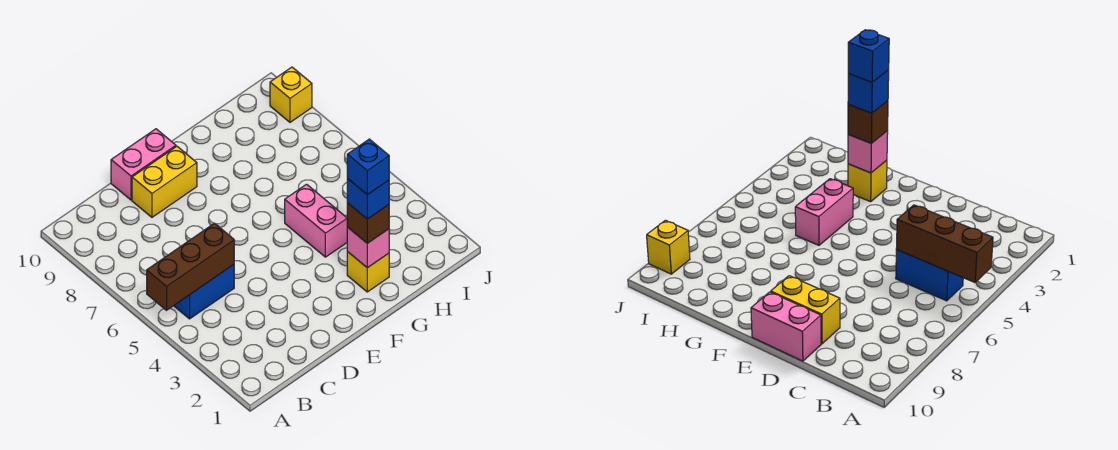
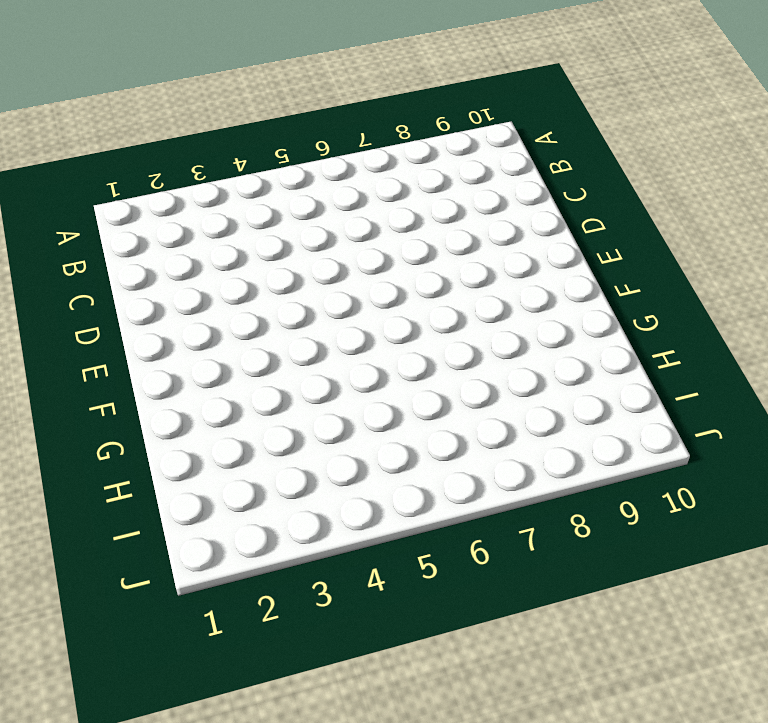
none -> blue brick B5:C5 level 1
none -> yellow brick D9:E9 level 1

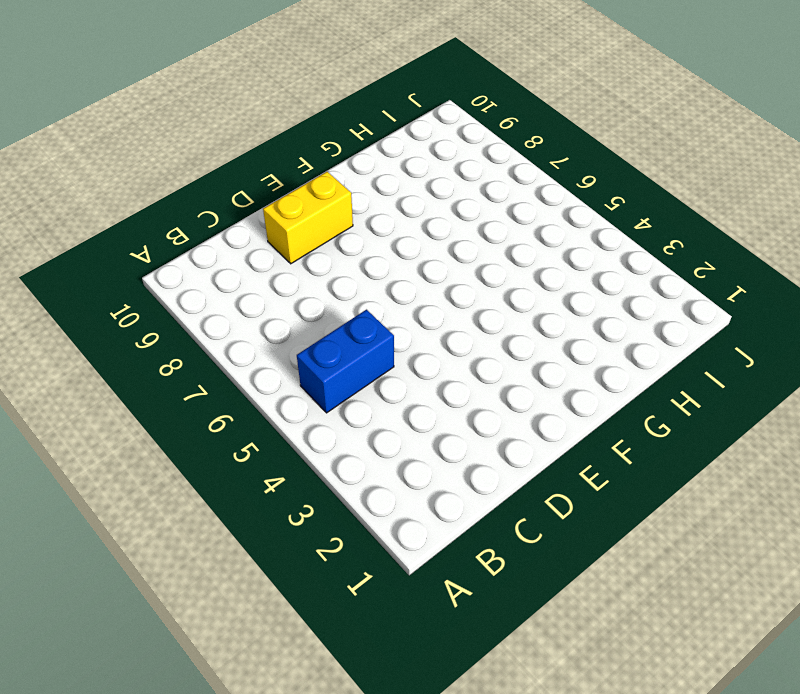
none -> pink brick D10:E10 level 1
none -> yellow brick G2 level 1

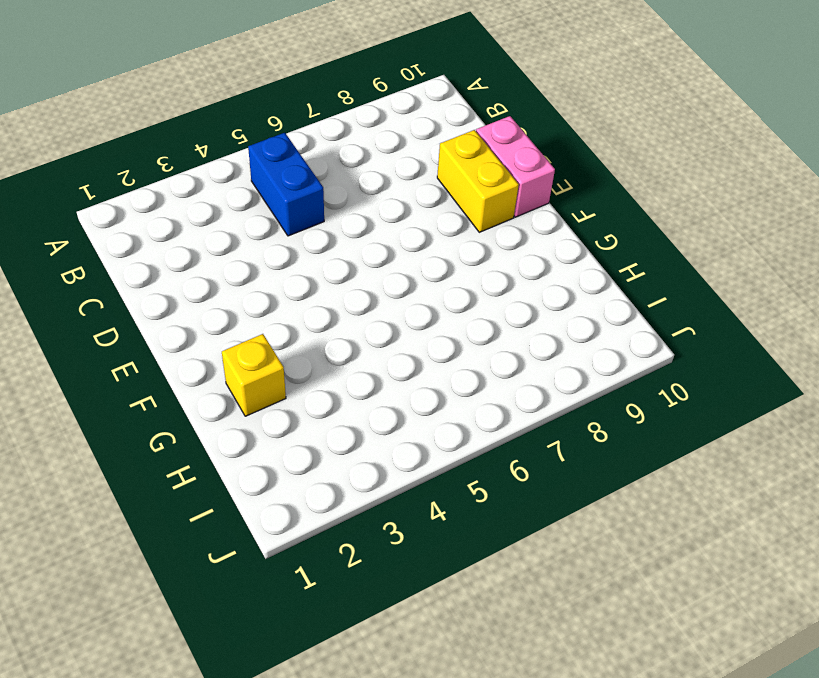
none -> pink brick G4:G5 level 1
none -> yellow brick J9 level 1

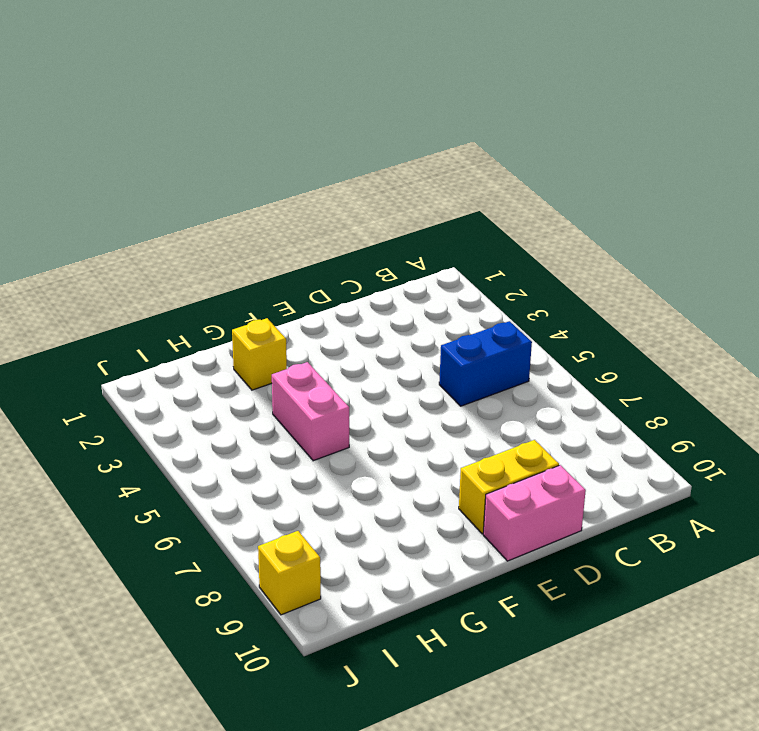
none -> brown brick A5:C5 level 2
none -> pink brick G2 level 2

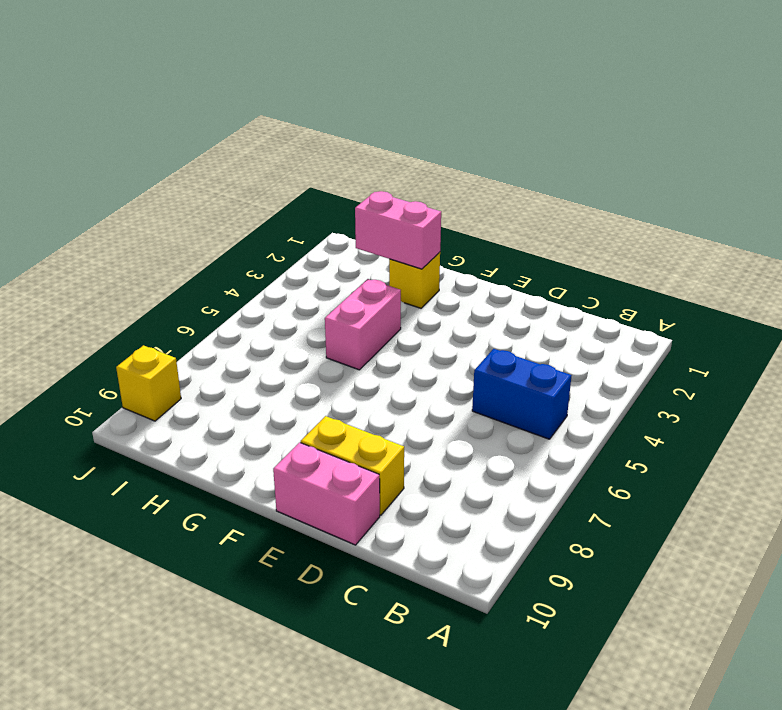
pink brick G2:H2 level 2 -> pink brick G2 level 2
none -> brown brick A5:C5 level 2
none -> brown brick G2 level 3

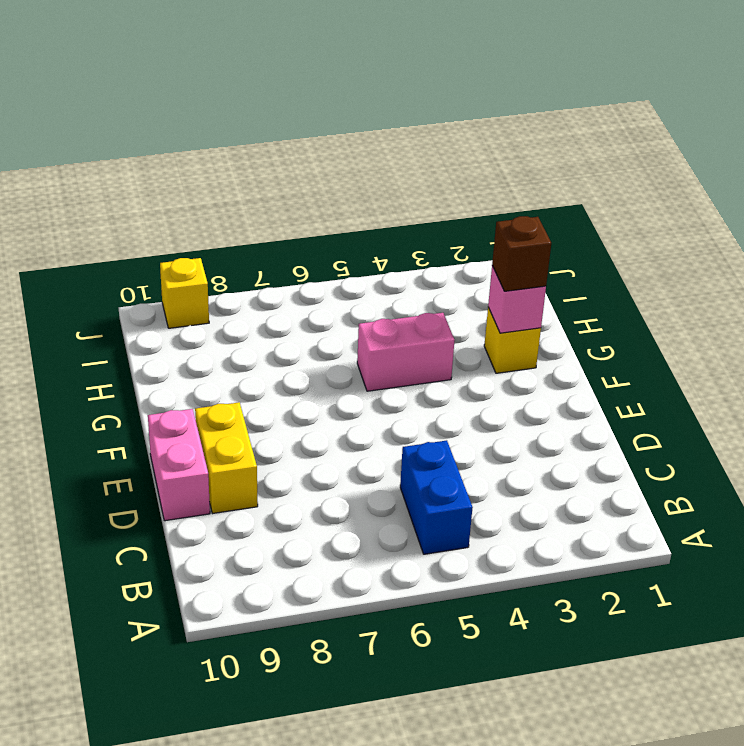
none -> brown brick A5:C5 level 2
none -> blue brick G2 level 4

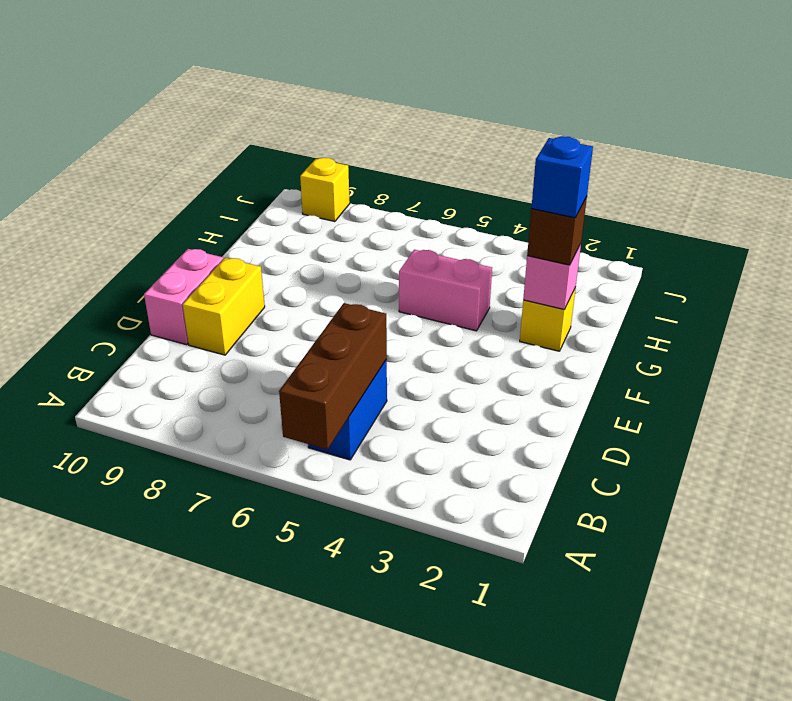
none -> blue brick G2 level 5

